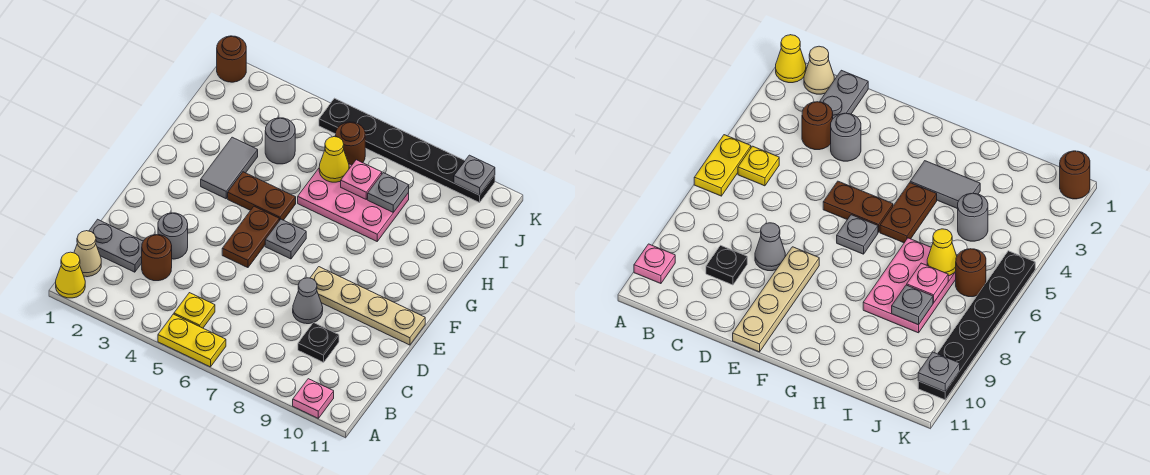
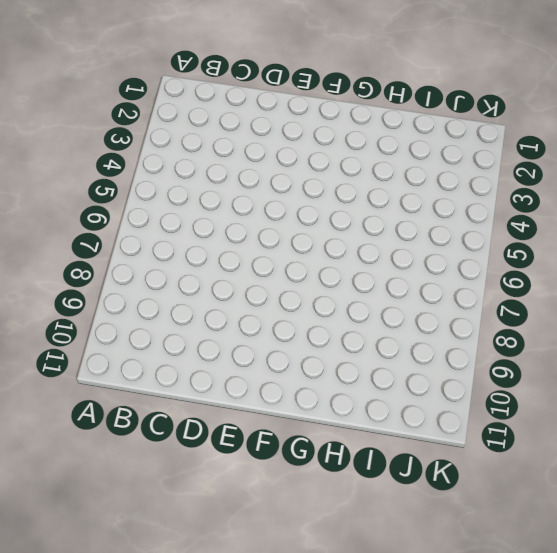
none -> yellow cone A1 level 1
none -> yellow plate A5:A6 level 1
none -> pink plate A10 level 1

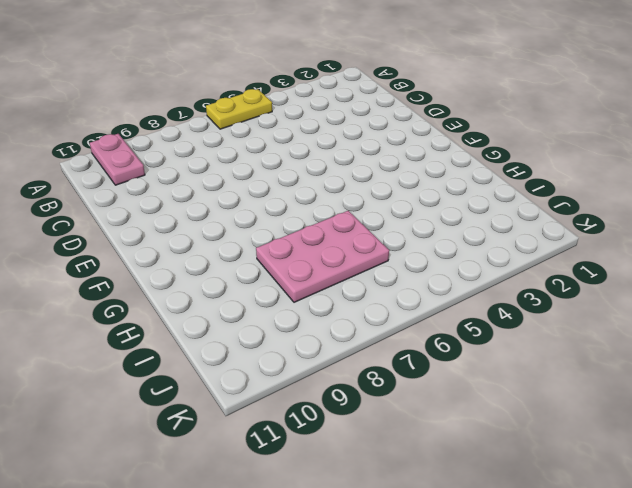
pink plate A10:B10 level 1 -> pink plate A10 level 1
none -> yellow cone A1 level 1
none -> tan cone B1 level 1
none -> yellow plate B5 level 1

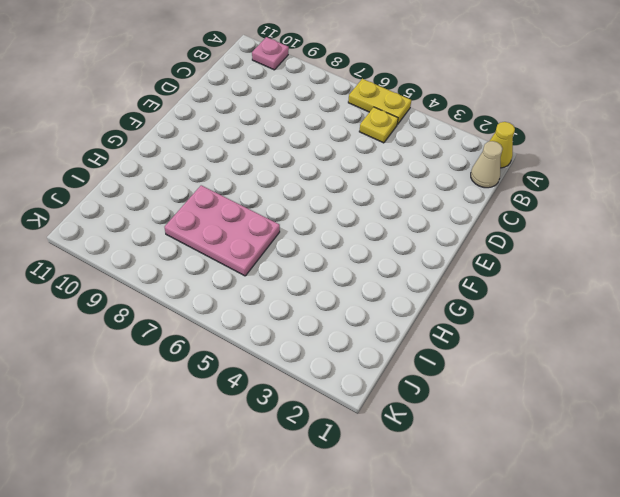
none -> grey plate C1:C2 level 1
none -> brown round brick C3 level 1
none -> black plate C9 level 1

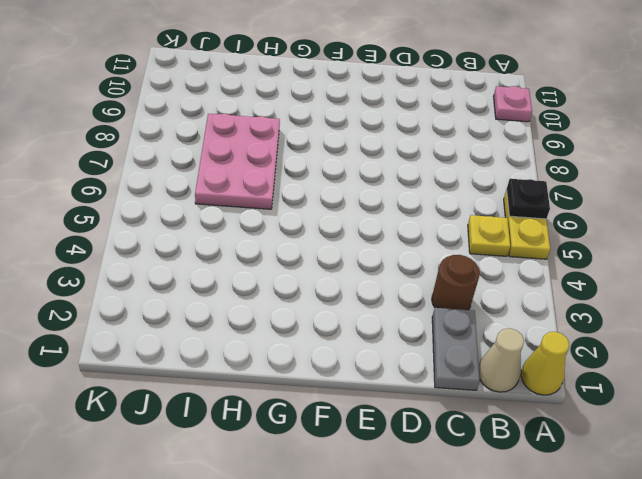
black plate A6 level 2 -> black plate C9 level 1
none -> grey round brick D3 level 1
none -> grey cone D8 level 1
none -> brown plate E5:F5 level 1

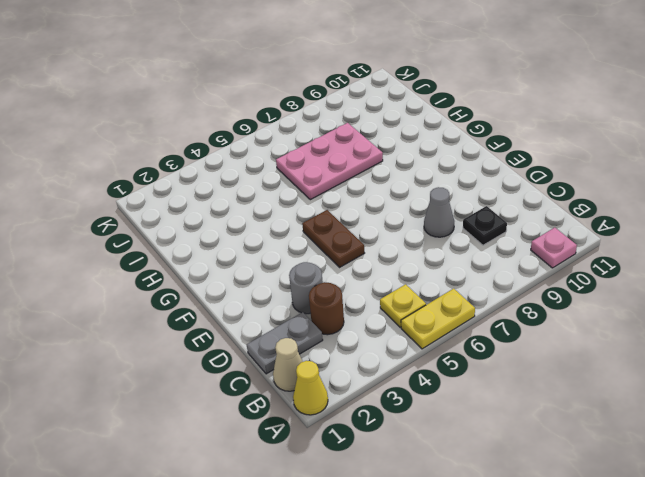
none -> tan plate E8:E11 level 1
none -> grey plate F6 level 1
none -> grey tile G3:H3 level 1

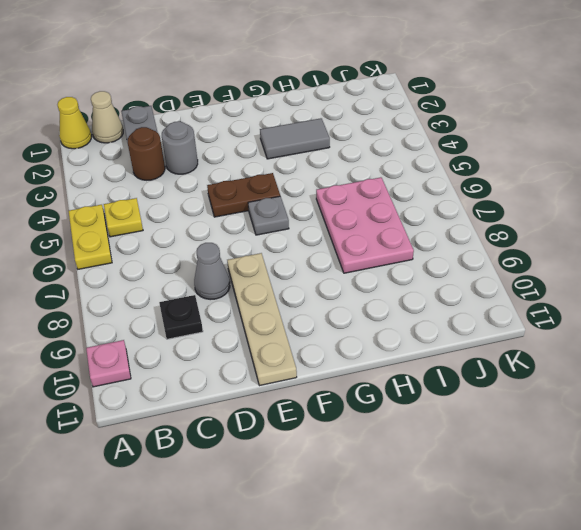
none -> brown plate G4:G5 level 1
none -> grey round brick I4 level 1
none -> brown round brick J6 level 1

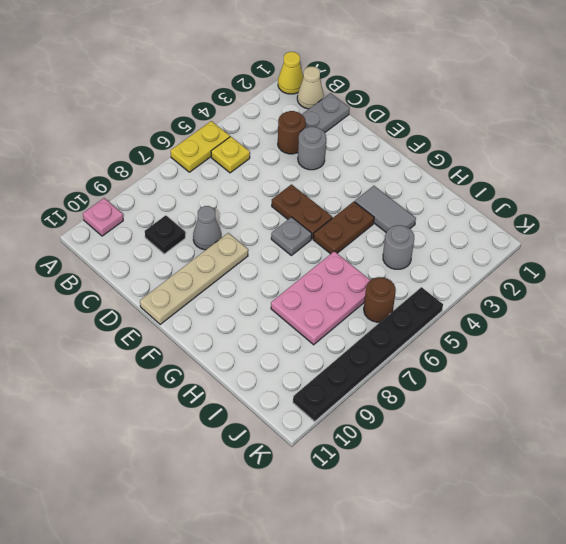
none -> brown round brick K1 level 1
none -> yellow cone I6 level 2
none -> pink plate I7 level 2

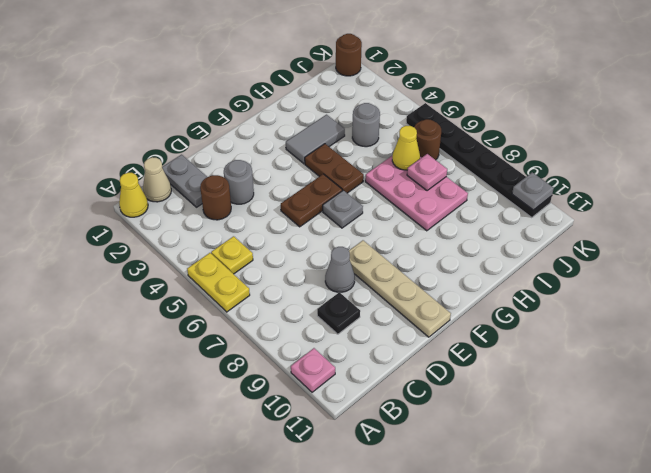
none -> grey plate I8 level 2

